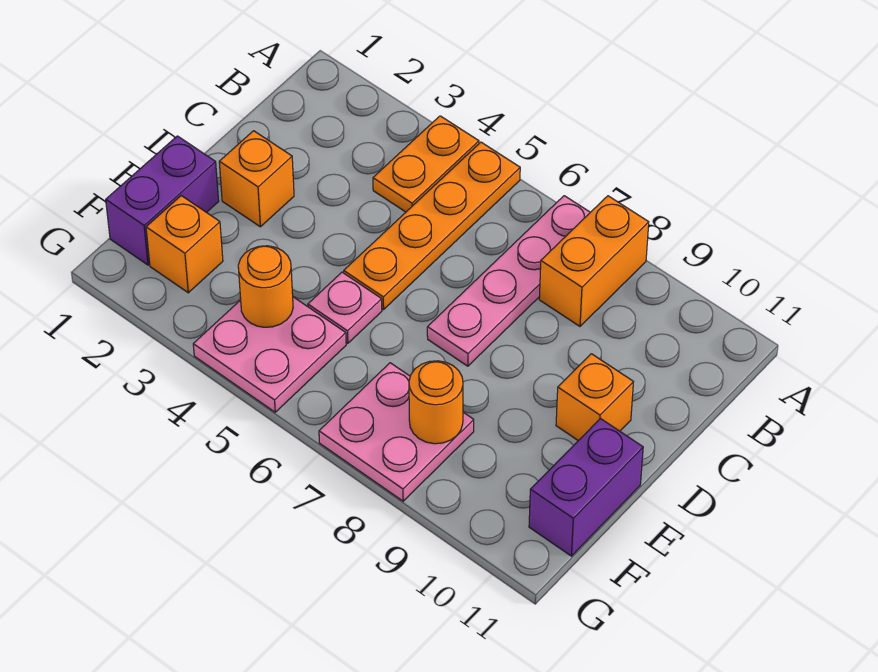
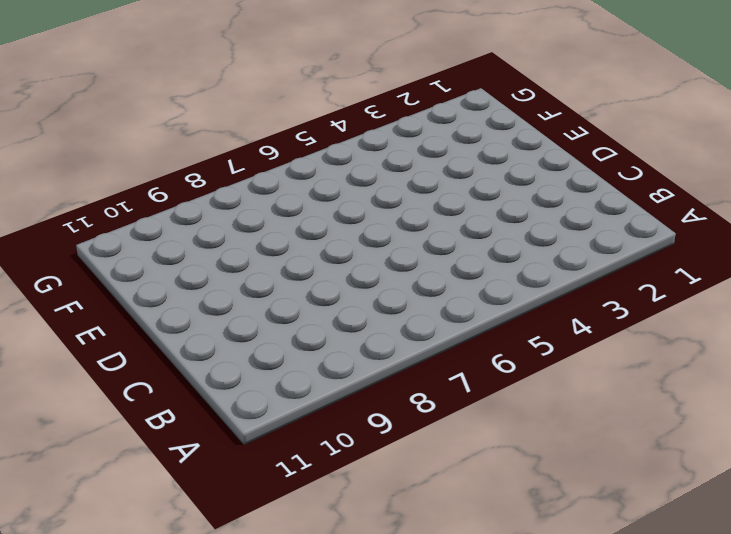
none -> orange plate A4:B4 level 1
none -> orange plate A5:D5 level 1
none -> pink plate A7:D7 level 1

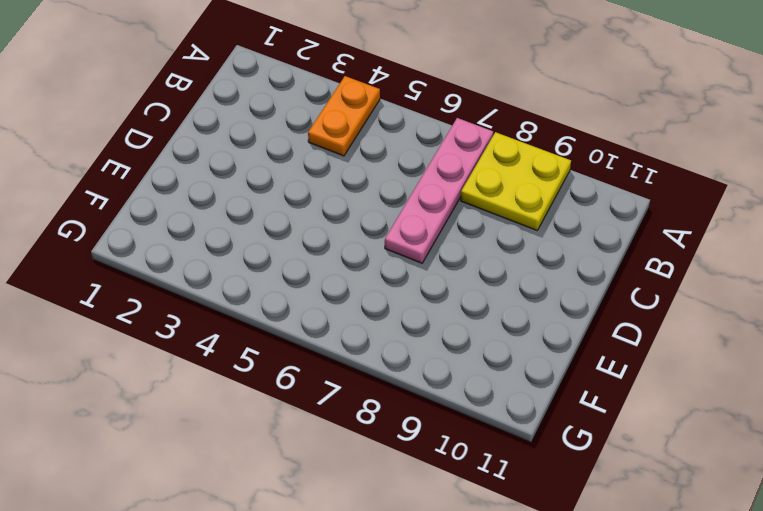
yellow plate A8:B9 level 1 -> orange brick A8:B8 level 1
none -> orange plate A5:D5 level 1
none -> orange brick D2 level 1
none -> orange brick D10 level 1

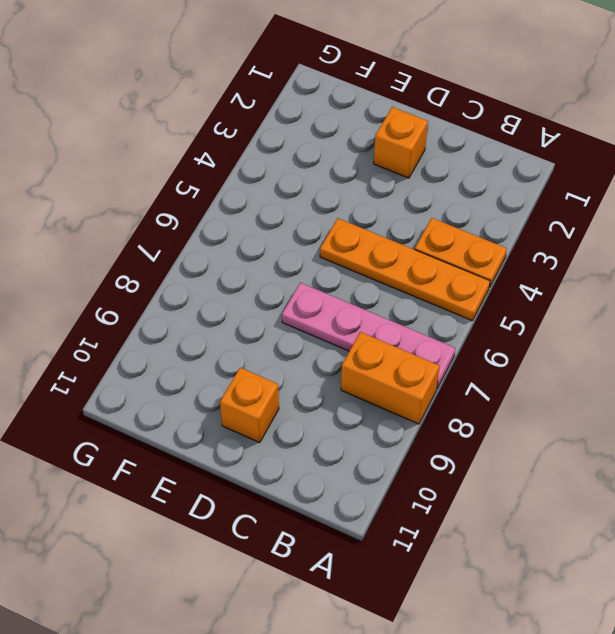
none -> purple brick E1:F1 level 1
none -> pink plate E5 level 1
none -> purple brick E11:F11 level 1

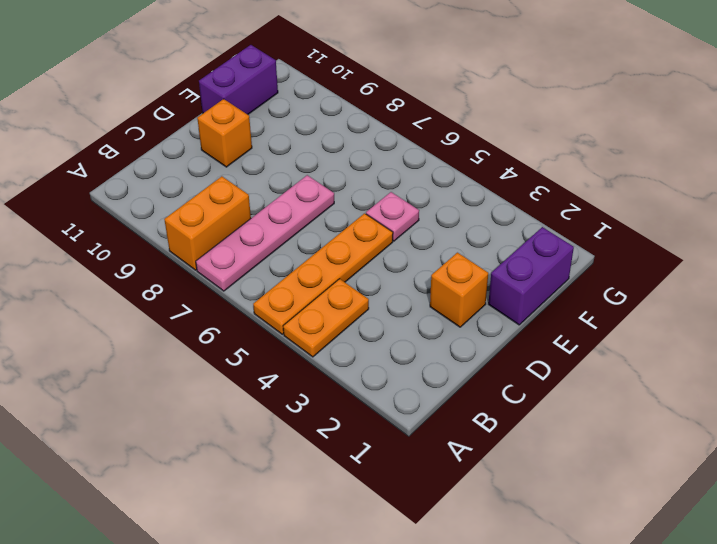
none -> orange brick F2 level 1
none -> pink plate F4:G5 level 1
none -> pink plate F7:G8 level 1

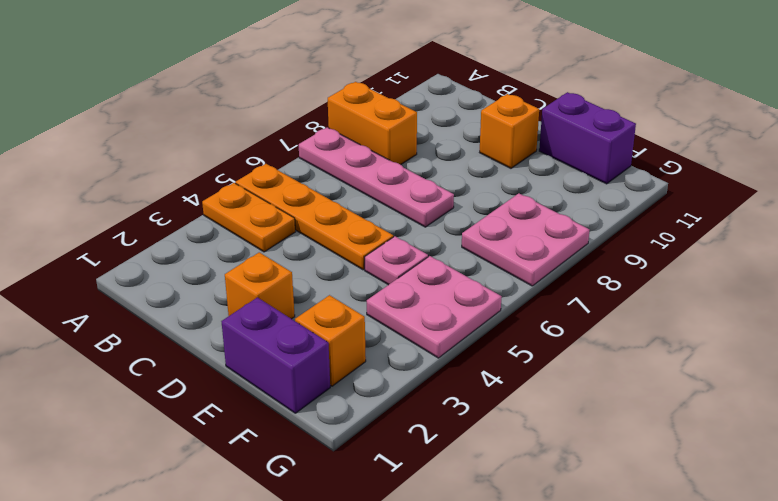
none -> orange round brick F4 level 2
none -> orange round brick F8 level 2

